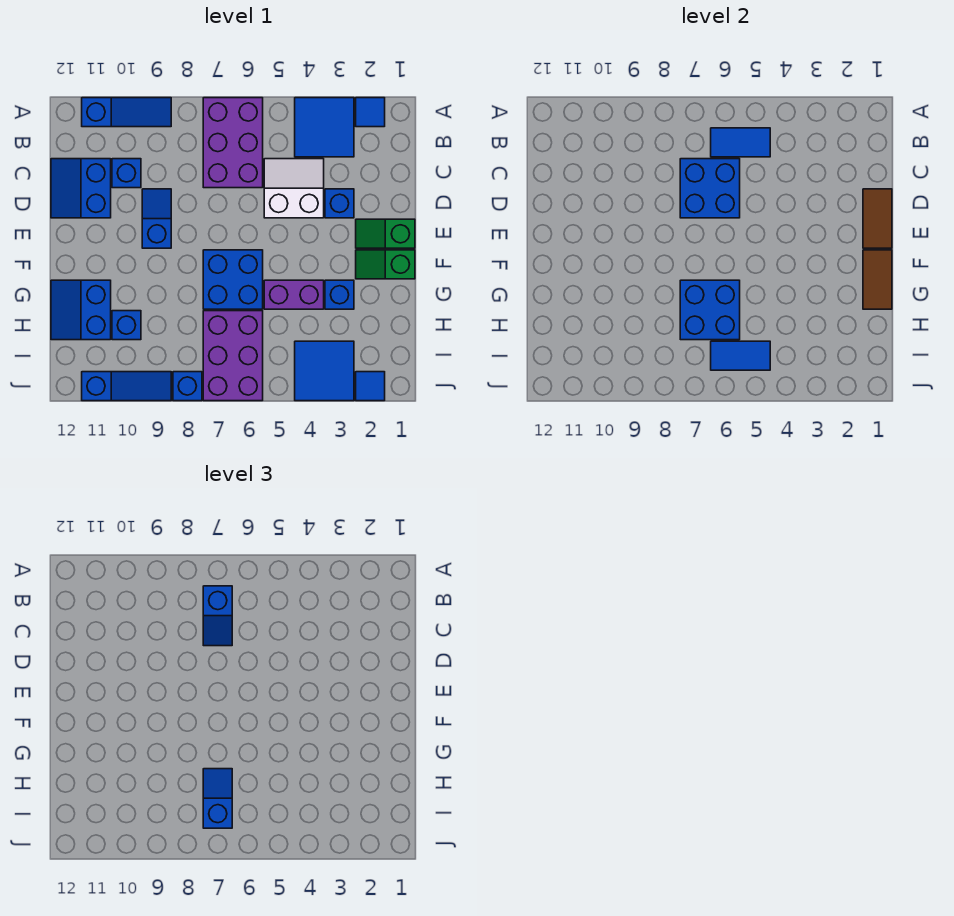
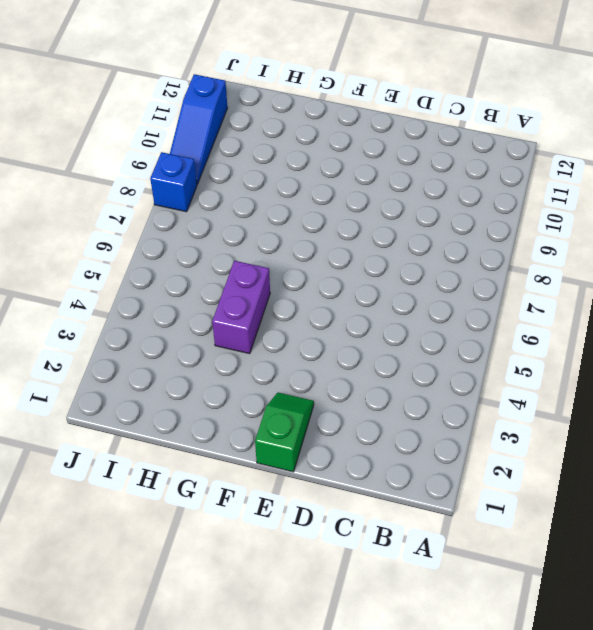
none -> blue tile A2 level 1
none -> blue tile A3:B4 level 1
none -> purple brick A6:C7 level 1

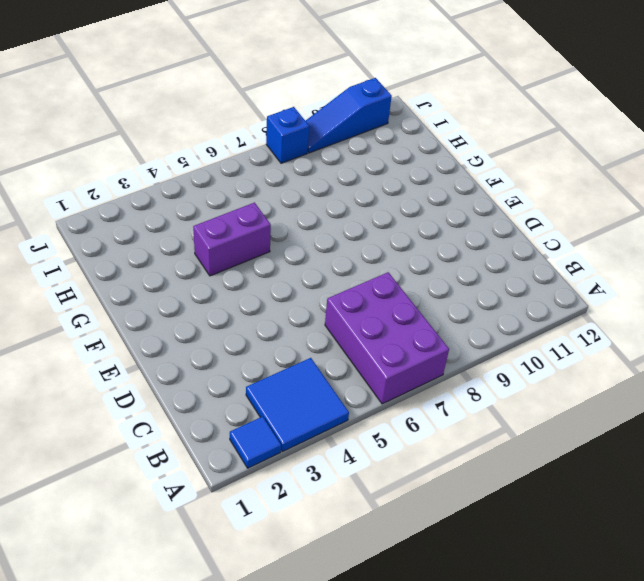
none -> blue slope A9:A11 level 1 top 11
none -> white slope C4:D5 level 1 top D
none -> blue brick C10 level 1

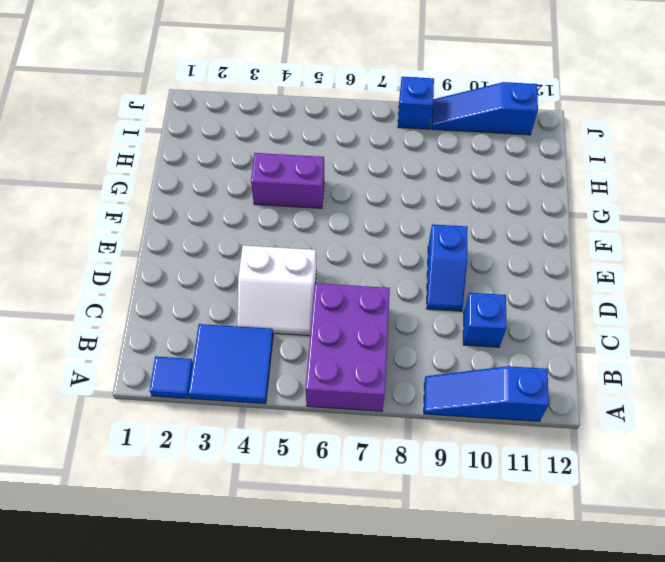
none -> blue slope C11:D12 level 1 top 11
none -> blue brick D3 level 1
none -> green slope E1:E2 level 1 top 1

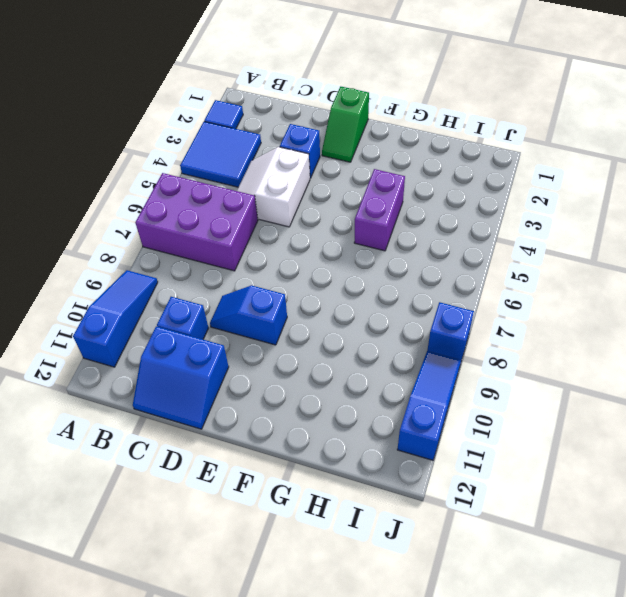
none -> green slope F1:F2 level 1 top 1
none -> blue brick F6:G7 level 1
none -> blue brick G3 level 1

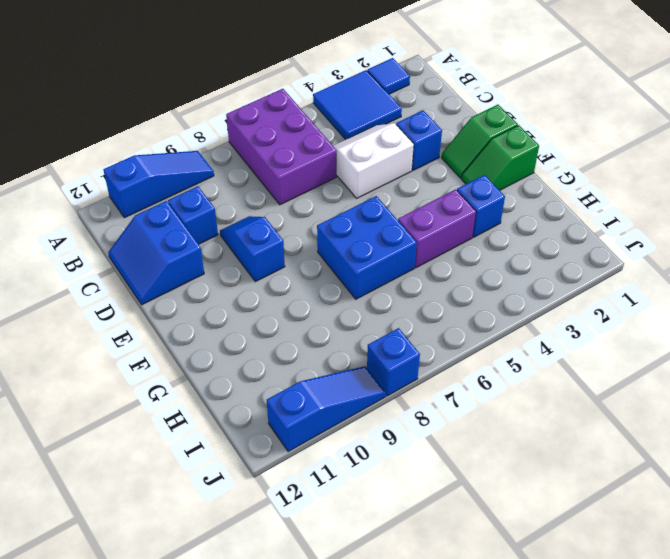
none -> blue slope G11:H12 level 1 top 11
none -> purple brick H6:J7 level 1
none -> blue brick H10 level 1

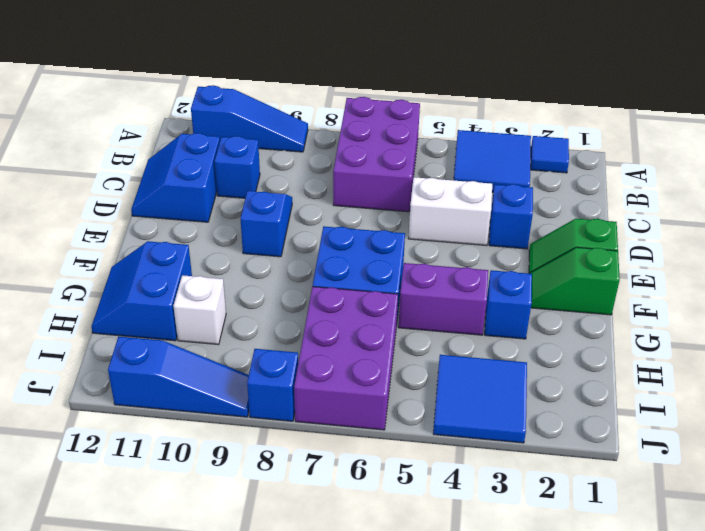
white brick H10 level 1 -> blue brick H10 level 1
none -> blue tile J2 level 1
none -> blue tile B5:B6 level 2
none -> blue brick C6:D7 level 2

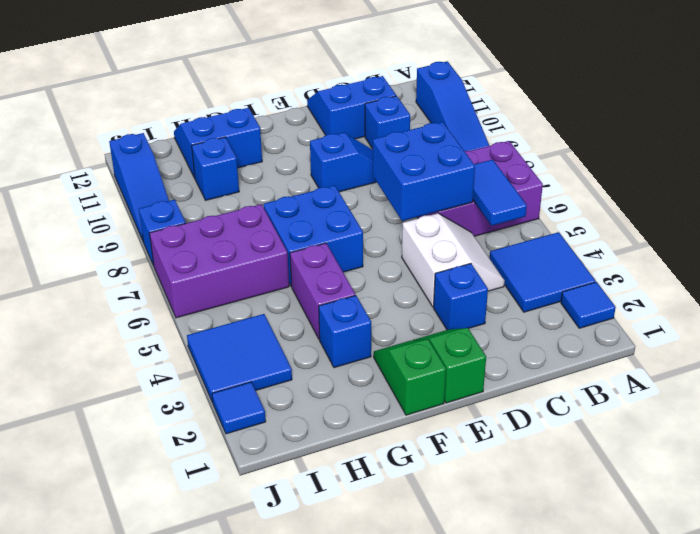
none -> brown tile D1:E1 level 2
none -> brown tile F1:G1 level 2
none -> blue brick G6:H7 level 2

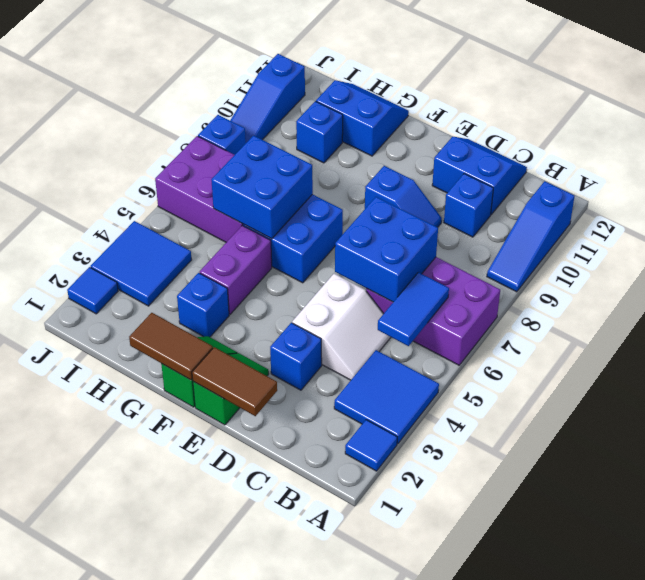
none -> blue tile I5:I6 level 2
none -> blue slope B7:C7 level 3 top B
none -> blue slope H7:I7 level 3 top I

